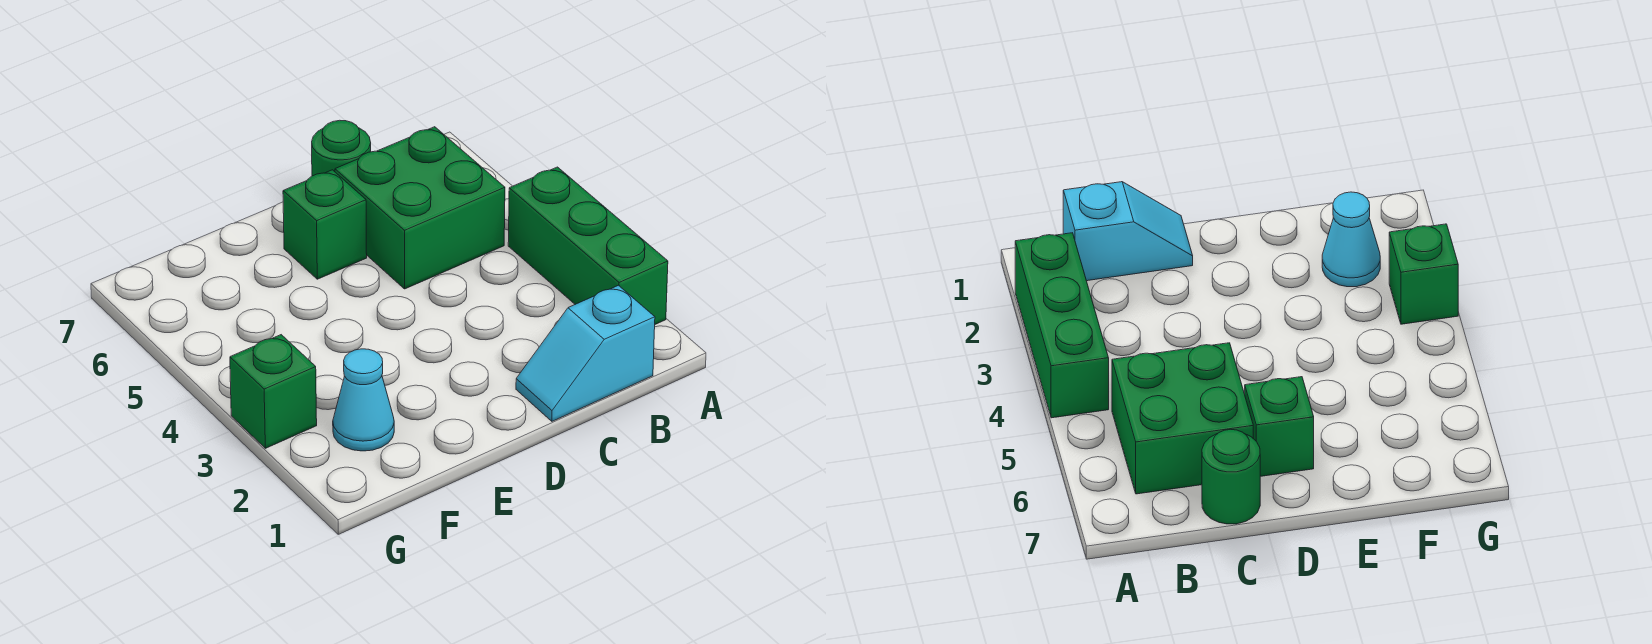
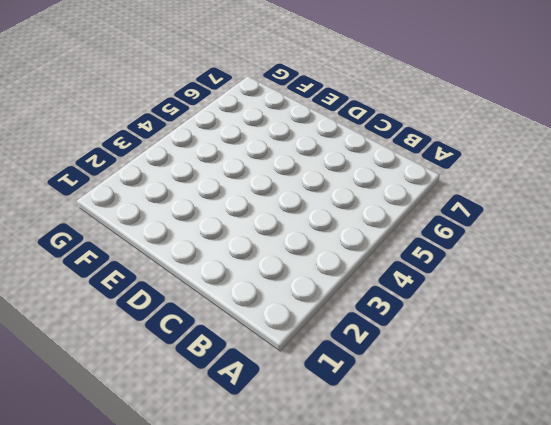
none -> green brick A2:A4 level 1
none -> cyan slope B1:C1 level 1 top B

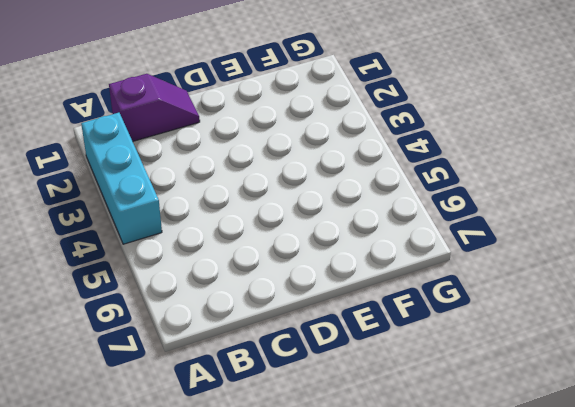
cyan brick A2:A4 level 1 -> green brick A2:A4 level 1
purple slope B1:C1 level 1 top B -> cyan slope B1:C1 level 1 top B
none -> green brick B5:C6 level 1
none -> green round brick C7 level 1

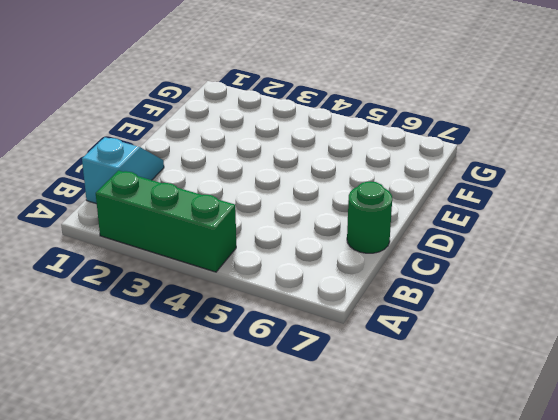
none -> green brick B5:C6 level 1
none -> green brick D6 level 1

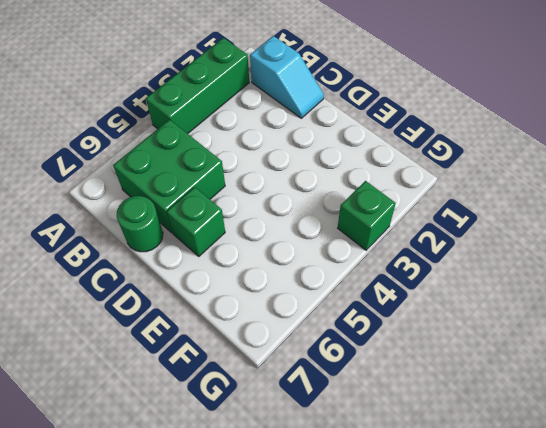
none -> cyan cone F2 level 1

